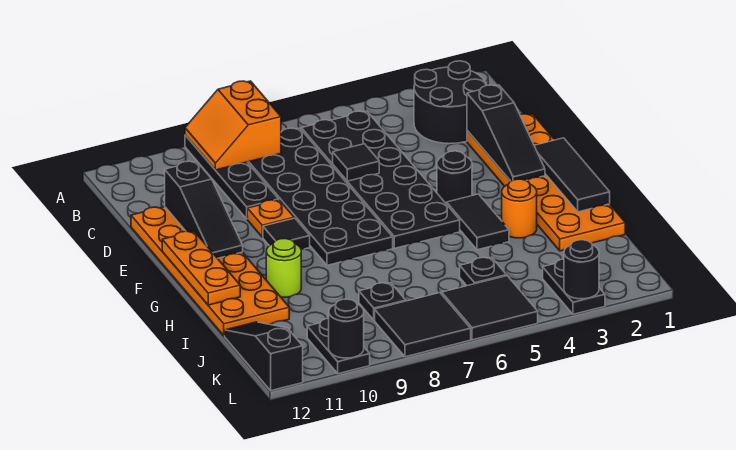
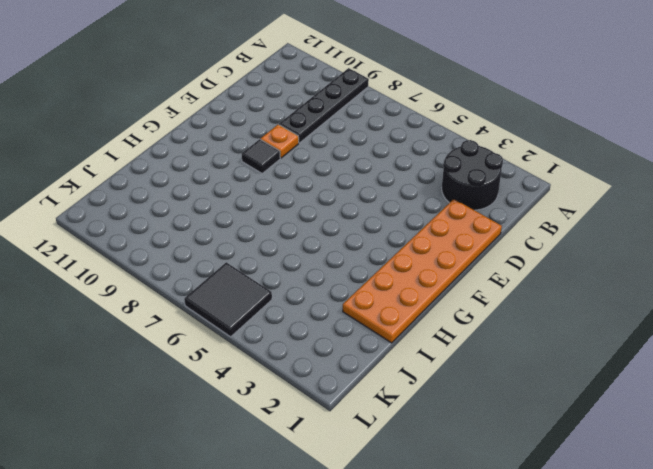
none -> black plate B5:G6 level 1
none -> black plate B7:G8 level 1
none -> orange plate D11:I12 level 1

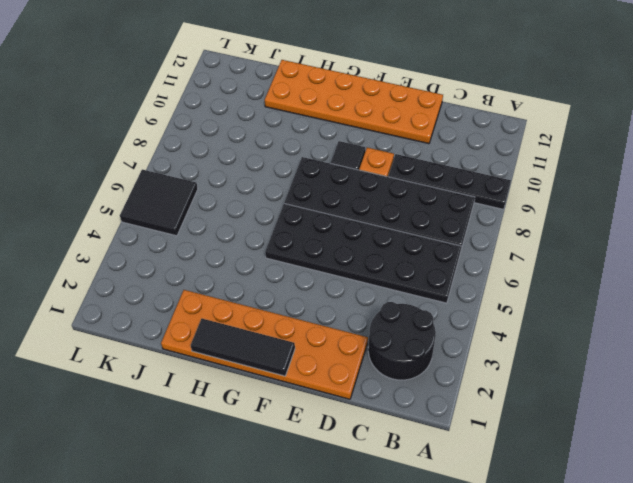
none -> black round brick F4 level 1
none -> black tile G4:H4 level 1
none -> orange round brick H3 level 1

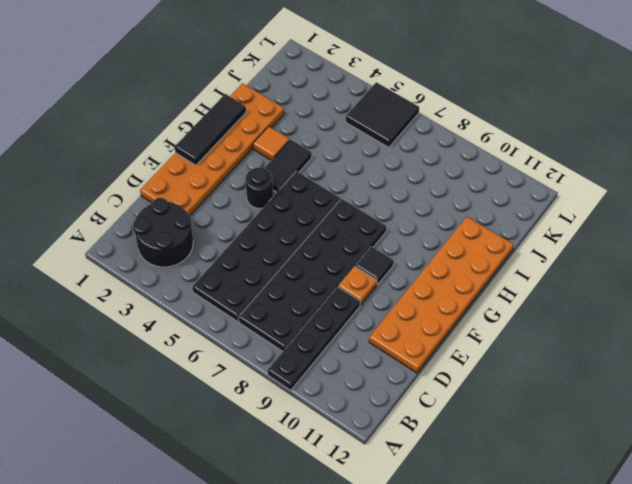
orange tile H3 level 1 -> orange round brick H3 level 1
none -> lime round brick H10 level 1
none -> black plate J5 level 1
none -> black plate J8 level 1

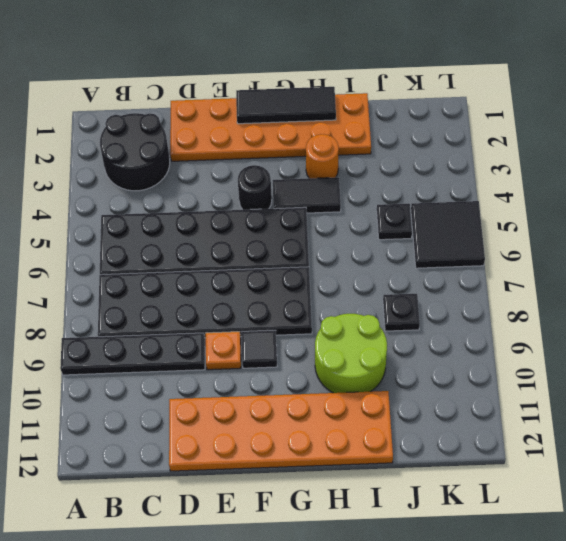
lime round brick H9:I10 level 1 -> lime round brick H10 level 1
none -> black slope J12:L12 level 1 top L
none -> black plate K3:L3 level 1
none -> black tile K7:L8 level 1

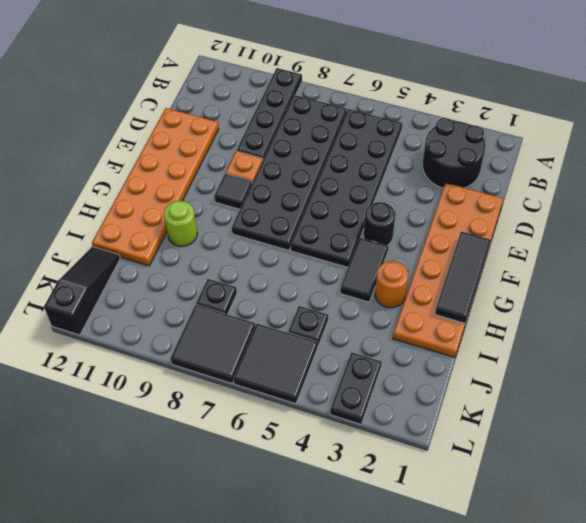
none -> black plate K10:L10 level 1
none -> orange slope A8:B9 level 2 top 8
none -> black slope D2:F2 level 2 top D

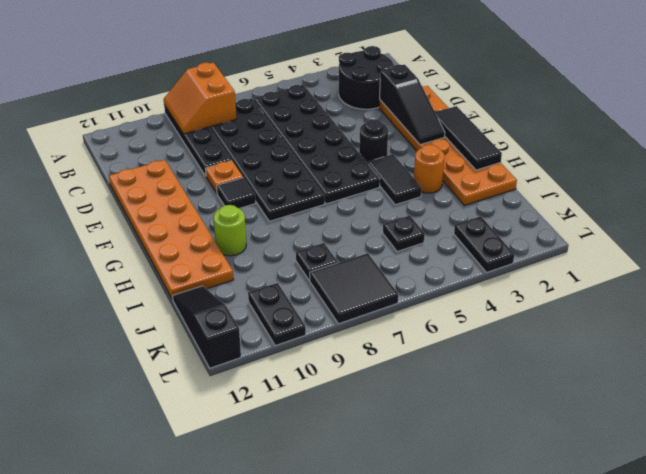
none -> black tile K5:L6 level 1
none -> black tile D6 level 2
none -> black slope D11:F11 level 2 top D

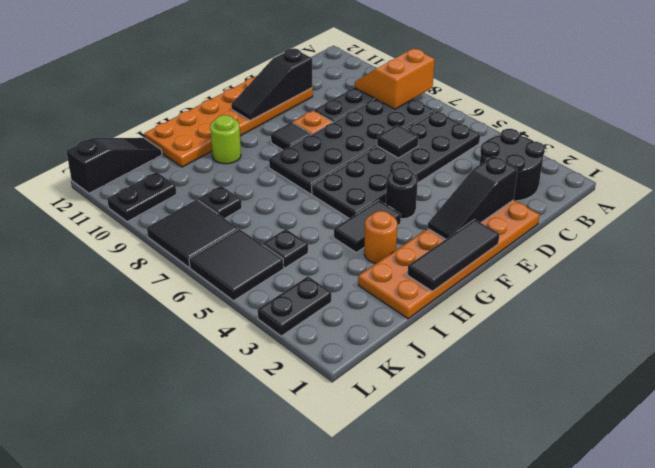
none -> orange plate F12:H12 level 2
none -> black round brick L3 level 2
none -> black round brick L10 level 2

